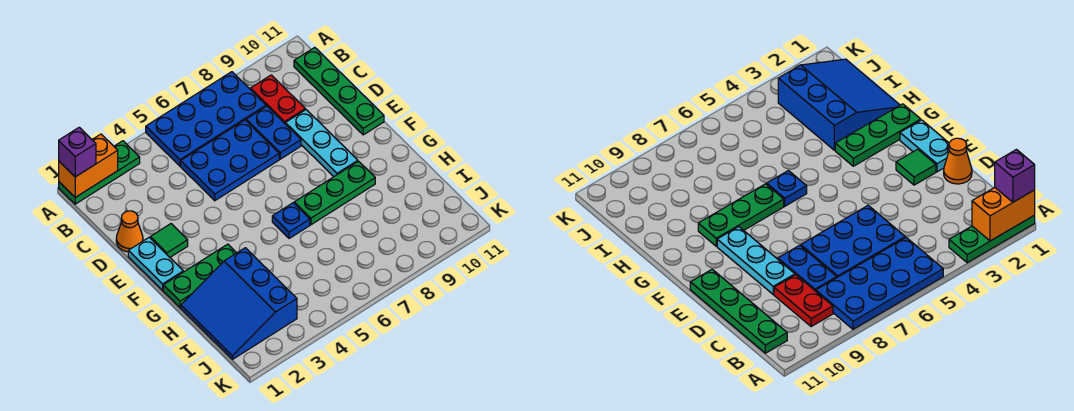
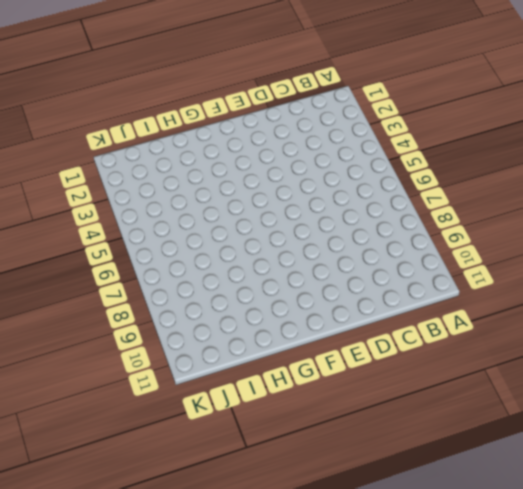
none -> green plate A1:A3 level 1
none -> blue plate A5:B8 level 1
none -> red plate B9:C9 level 1

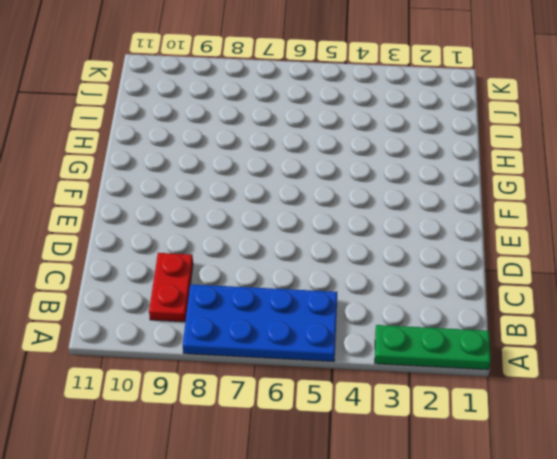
none -> green plate B11:E11 level 1
none -> blue plate C5:D7 level 1
none -> blue plate C8:D8 level 1

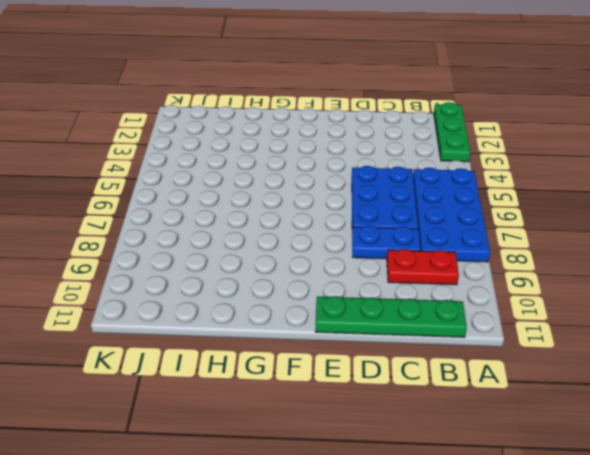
none -> orange cone D1 level 1
none -> cyan plate D9:F9 level 1
none -> cyan plate E1:F1 level 1

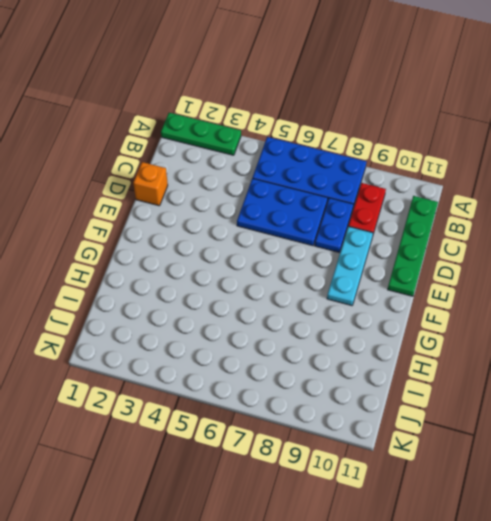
orange brick D1 level 1 -> orange cone D1 level 1
none -> cyan plate E1:F1 level 1
none -> green tile E2 level 1
none -> green plate G1:G3 level 1

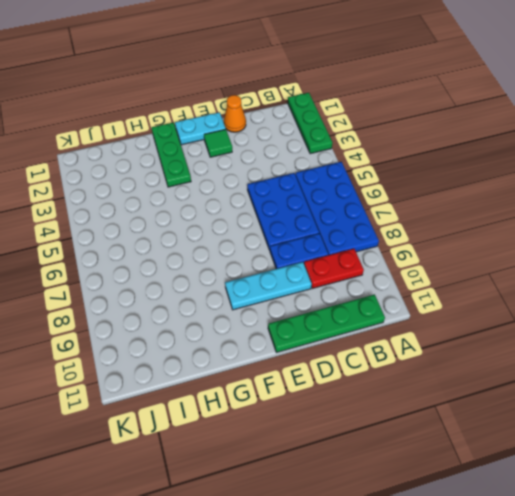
none -> blue plate G6 level 1
none -> green plate G7:G9 level 1
none -> blue slope H1:J3 level 1 top 3

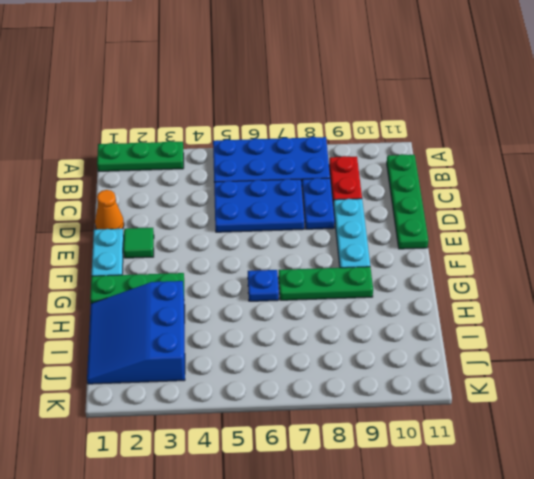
none -> orange brick A1:A2 level 2
none -> purple brick A1 level 3

